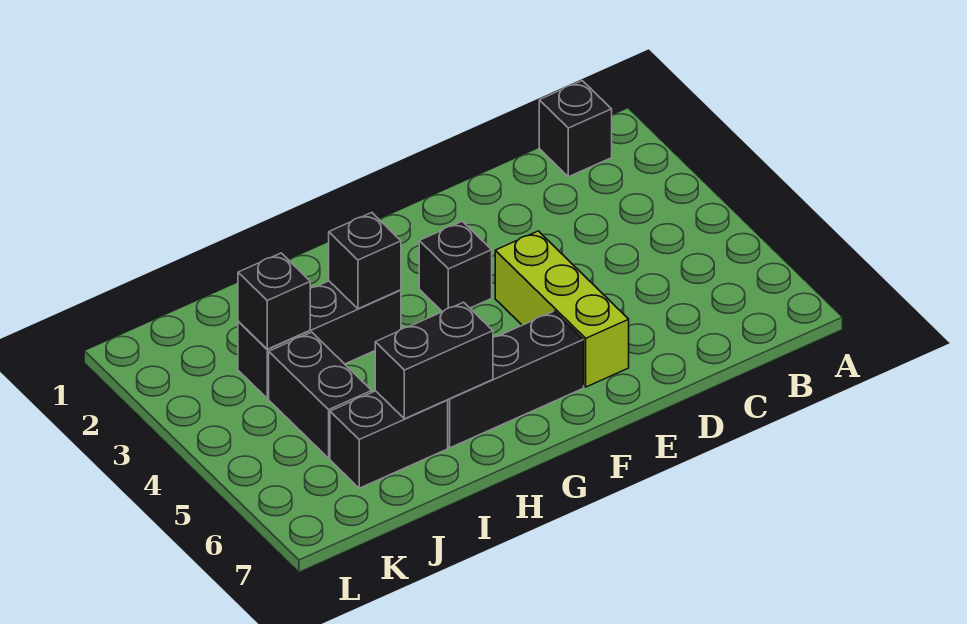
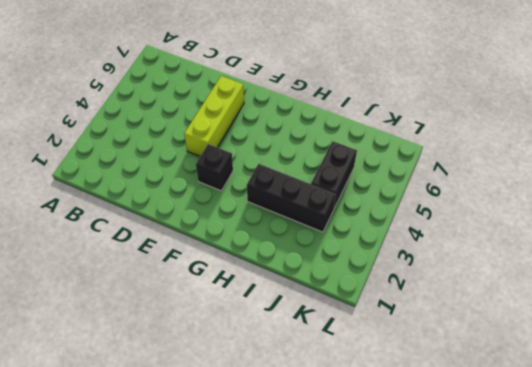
none -> black brick B1 level 1
none -> black brick F6:H6 level 1

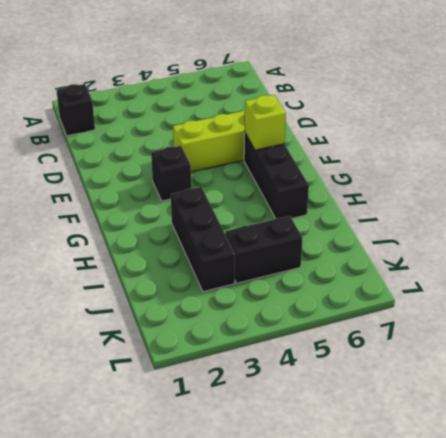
lime brick F6 level 2 -> none
none -> black brick I6:J6 level 1
none -> black brick H3 level 2

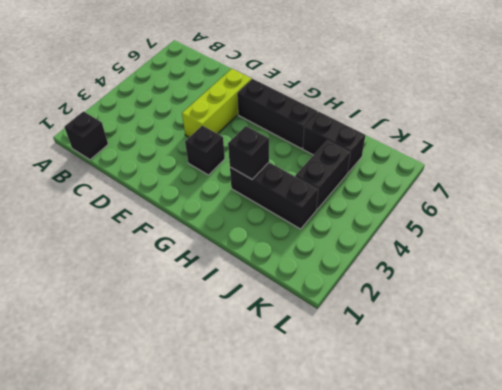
none -> black brick H6:I6 level 2
none -> black brick J3 level 2

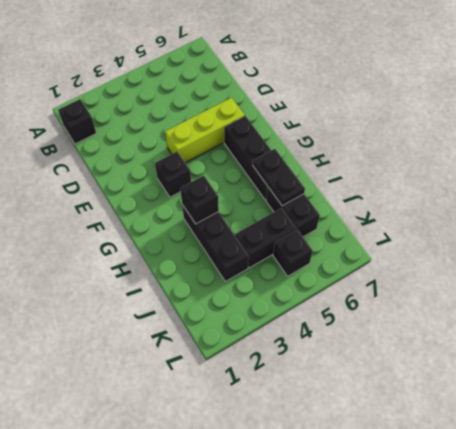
black plate H6:I6 level 2 -> black brick H6:I6 level 2
black brick K5 level 1 -> black brick J3 level 2

